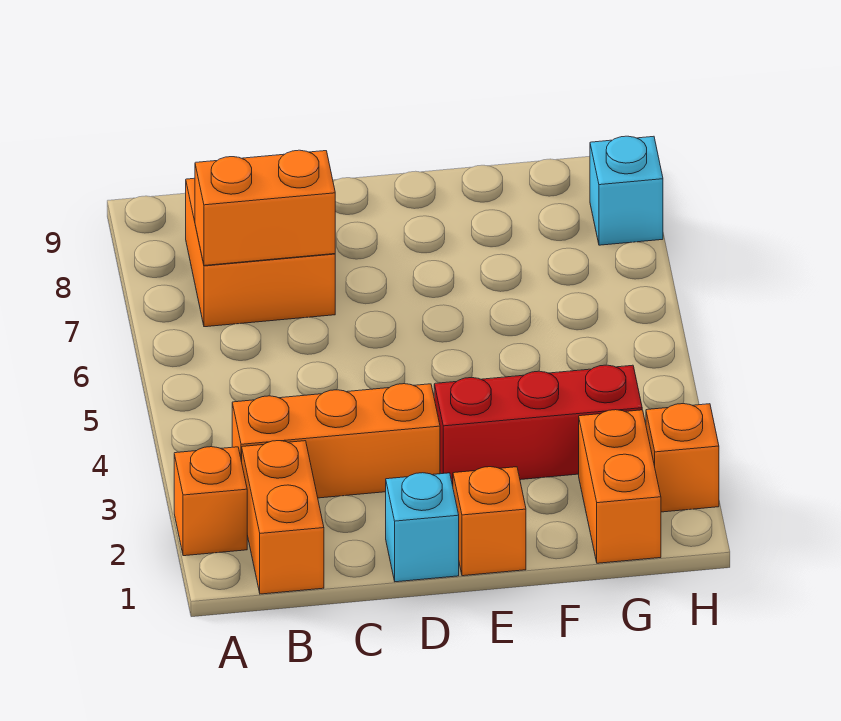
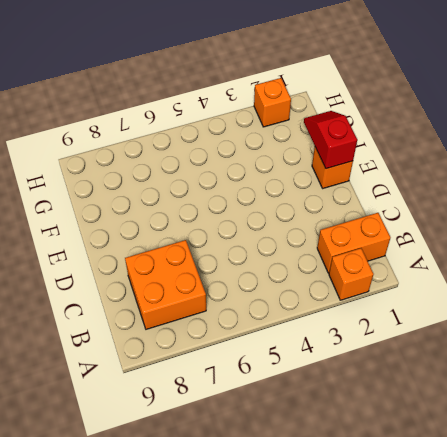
red slope E1:F1 level 2 top E -> none
none -> orange brick B3:D3 level 1
none -> cyan brick D1 level 1

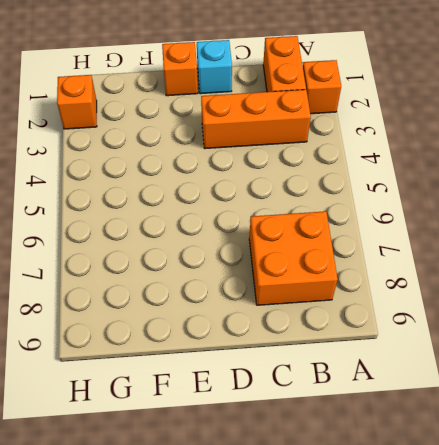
none -> red brick E3:G3 level 1
none -> orange brick G1:G2 level 1

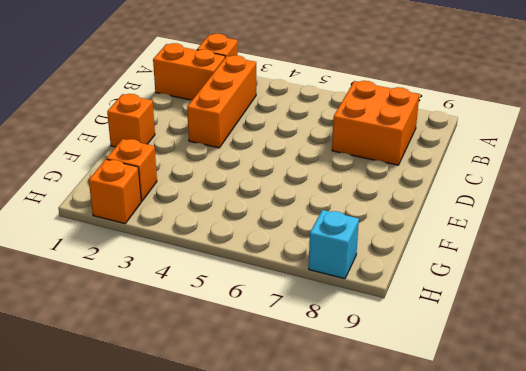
orange brick G2 level 1 -> orange brick G1:G2 level 1
none -> cyan brick D1 level 1
none -> red brick E3:G3 level 1

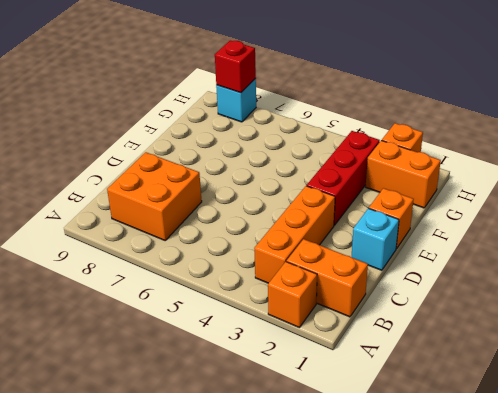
red brick H8 level 2 -> none
none -> orange brick B7:C7 level 2

